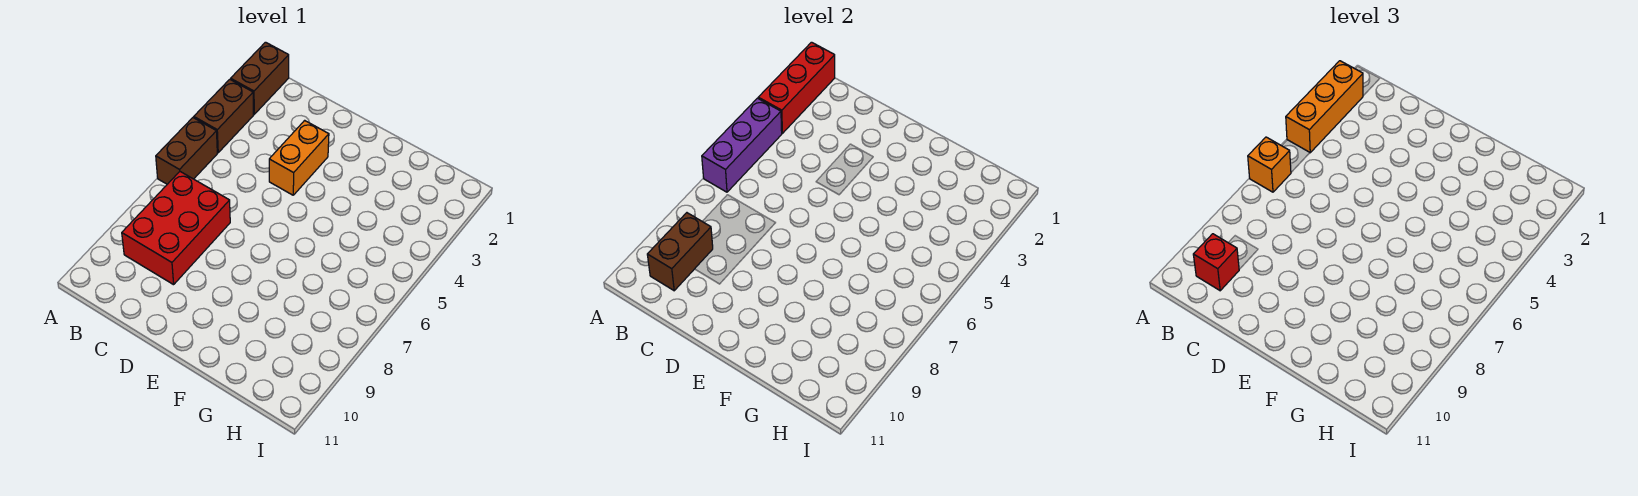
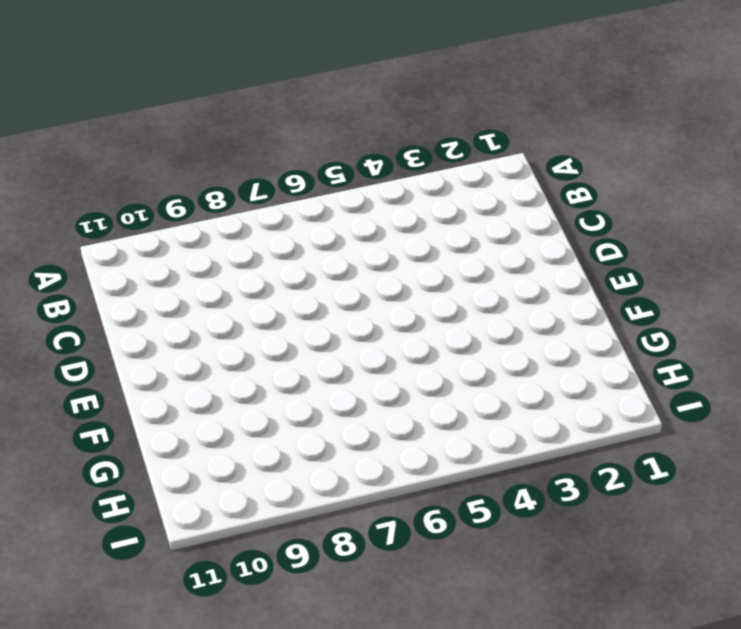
none -> brown brick A1:A2 level 1
none -> brown brick A3:A4 level 1

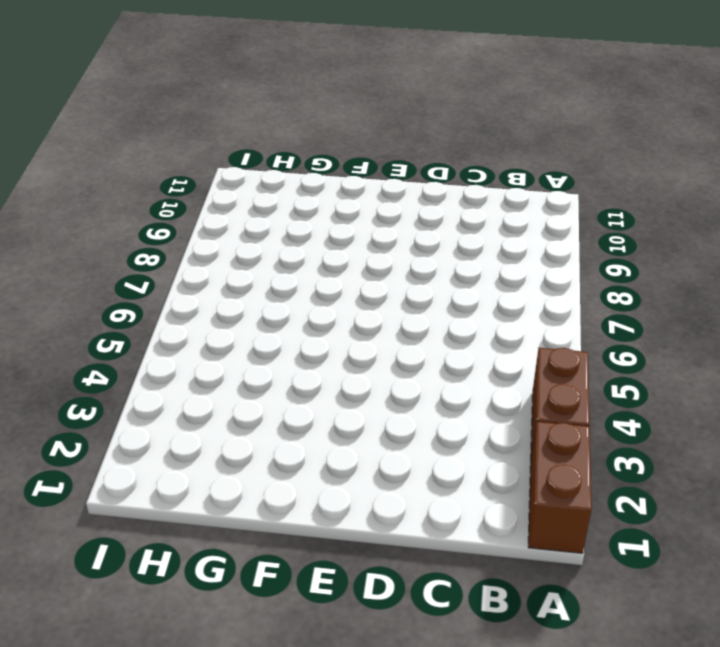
none -> brown brick A5:A6 level 1
none -> red brick B7:C9 level 1

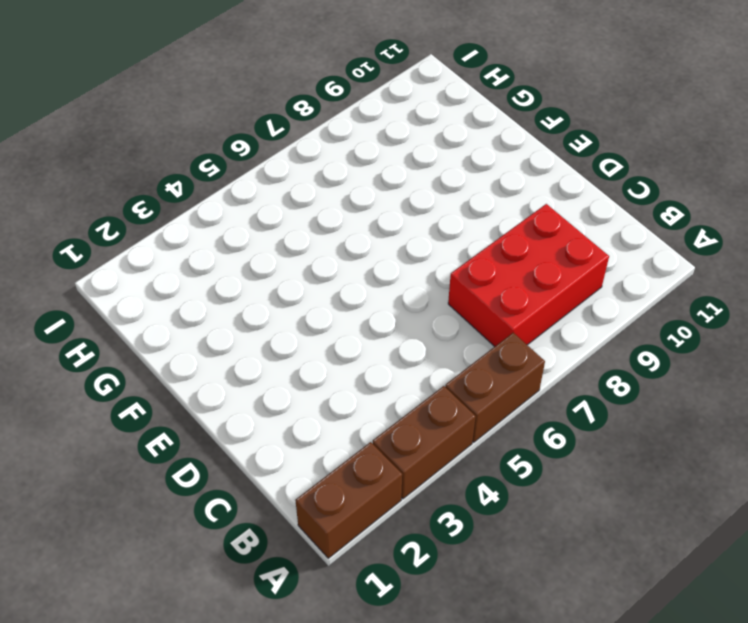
none -> orange brick D3:D4 level 1
none -> red brick A1:A3 level 2

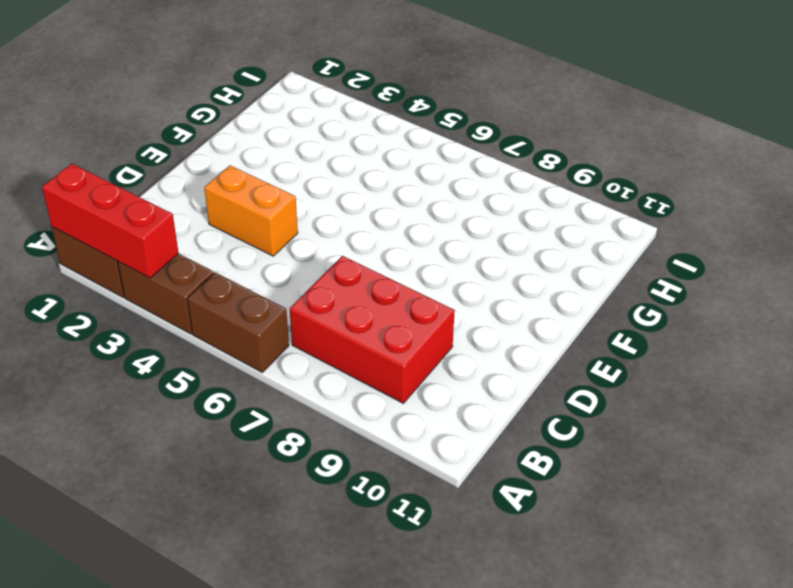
none -> purple brick A4:A6 level 2
none -> brown brick B9:B10 level 2

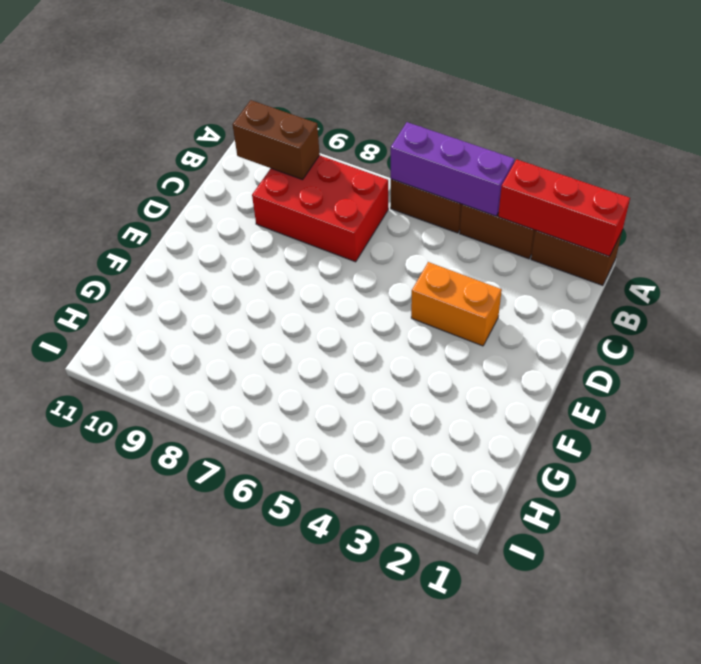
none -> orange brick A2:A4 level 3
none -> orange brick A6 level 3

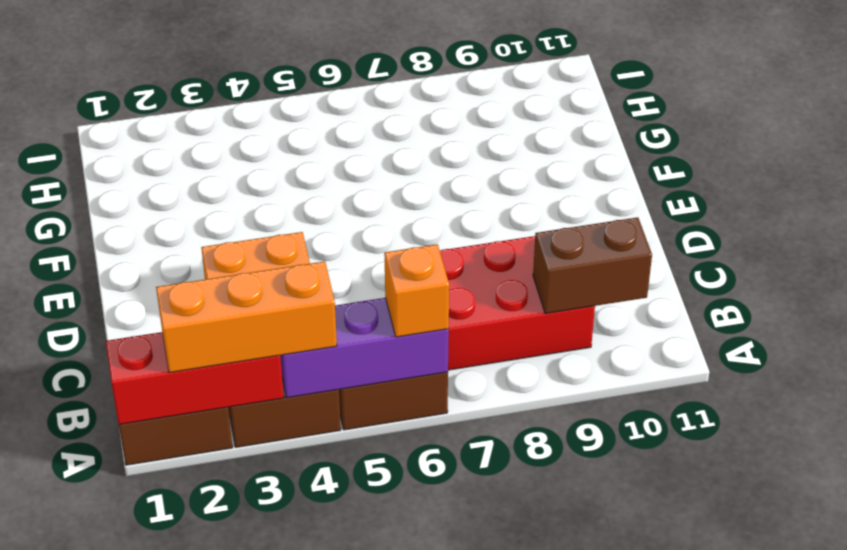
none -> red brick B10 level 3

